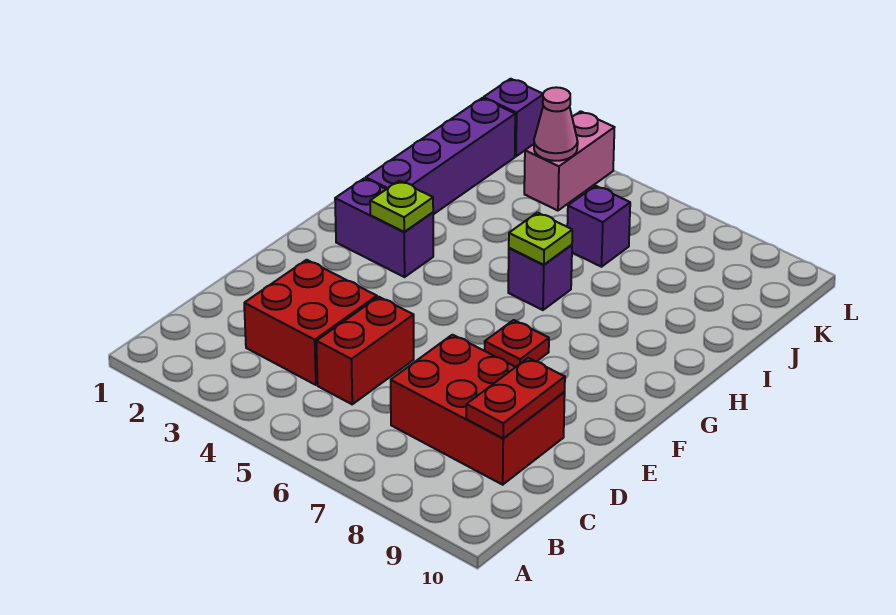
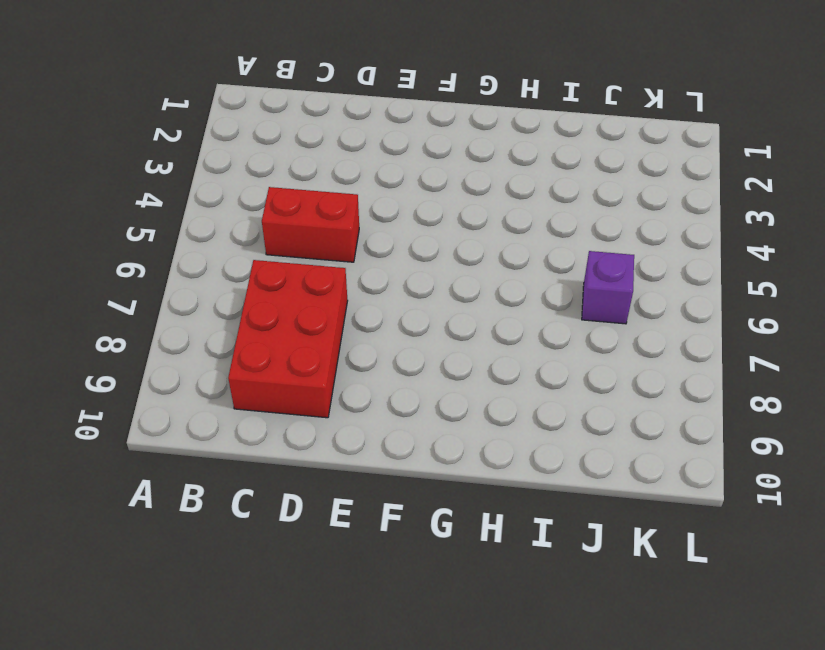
none -> red brick C3:D4 level 1
none -> red plate F7 level 1
none -> purple brick G2:G3 level 1

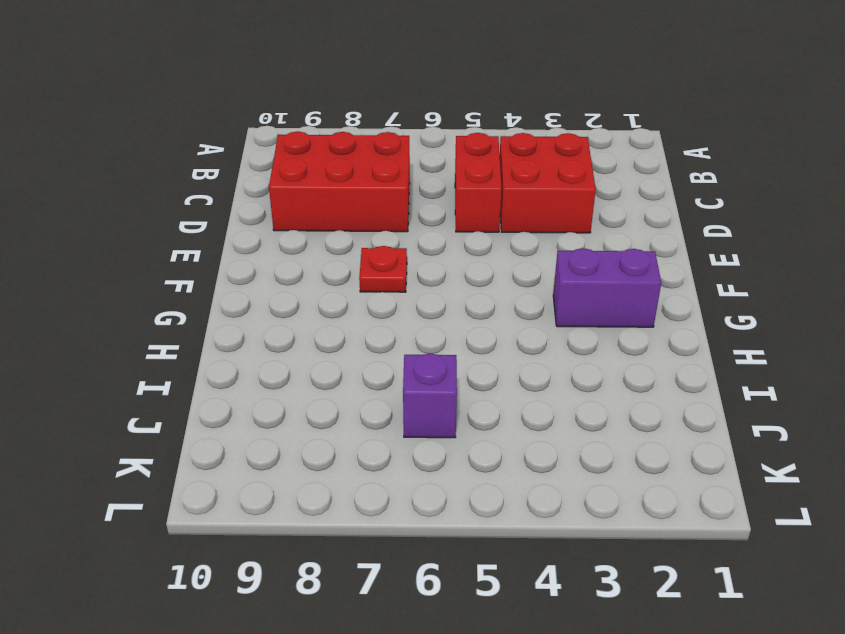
none -> purple brick H2:K2 level 1
none -> purple brick H6 level 1
none -> pink brick K4:L4 level 1

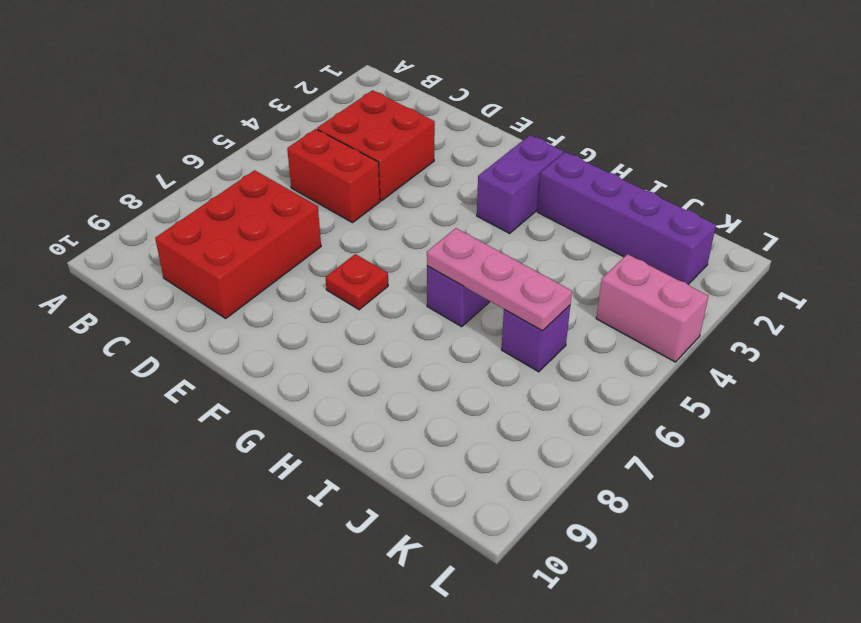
pink plate H6:J6 level 2 -> lime plate H6 level 2
none -> purple brick L2 level 1
none -> red plate C9:D9 level 2
none -> lime plate G3 level 2

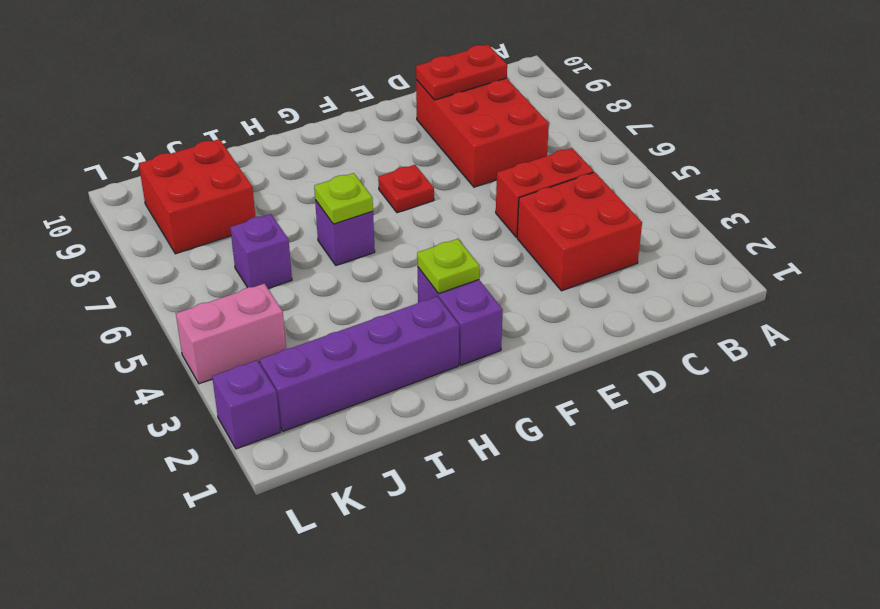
red brick J8:K9 level 1 -> none
none -> pink cone K4 level 2

